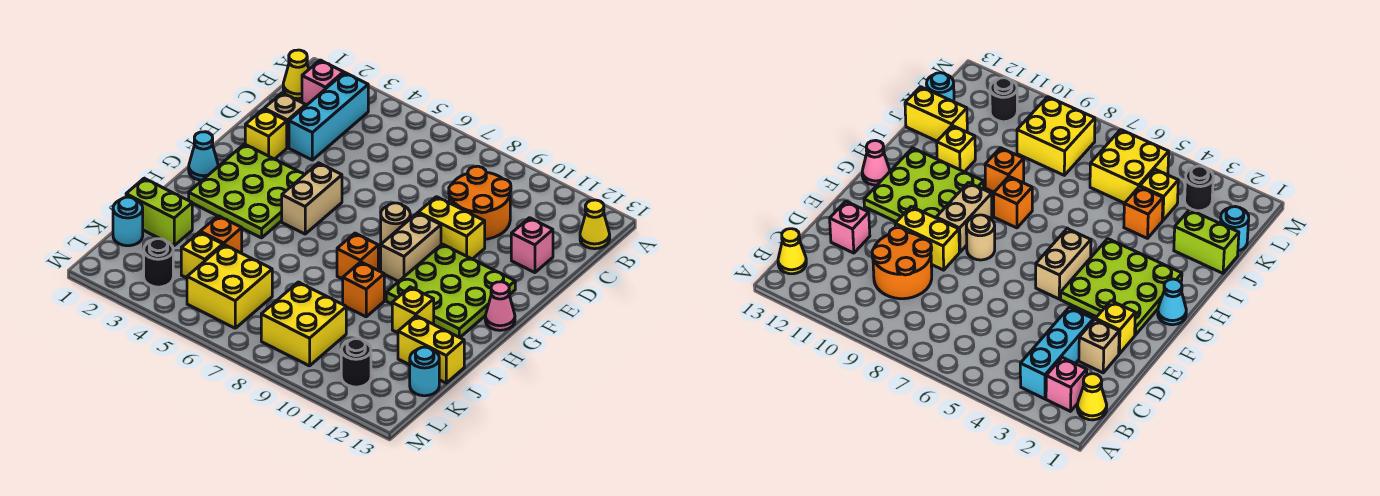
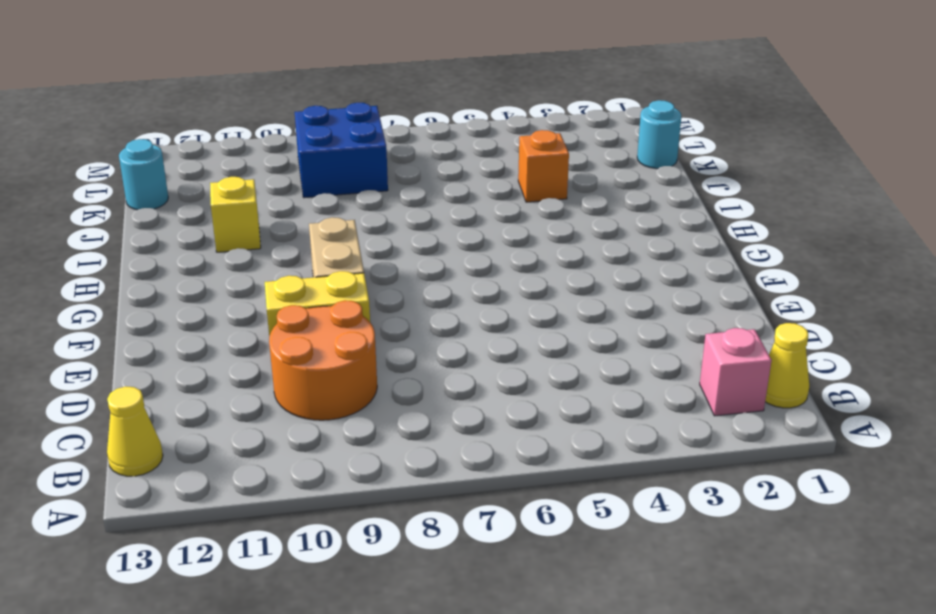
blue brick K8:L9 level 1 -> yellow brick K8:L9 level 1
none -> cyan brick B3:D3 level 1
none -> tan brick D2 level 1
none -> pink brick D12 level 1

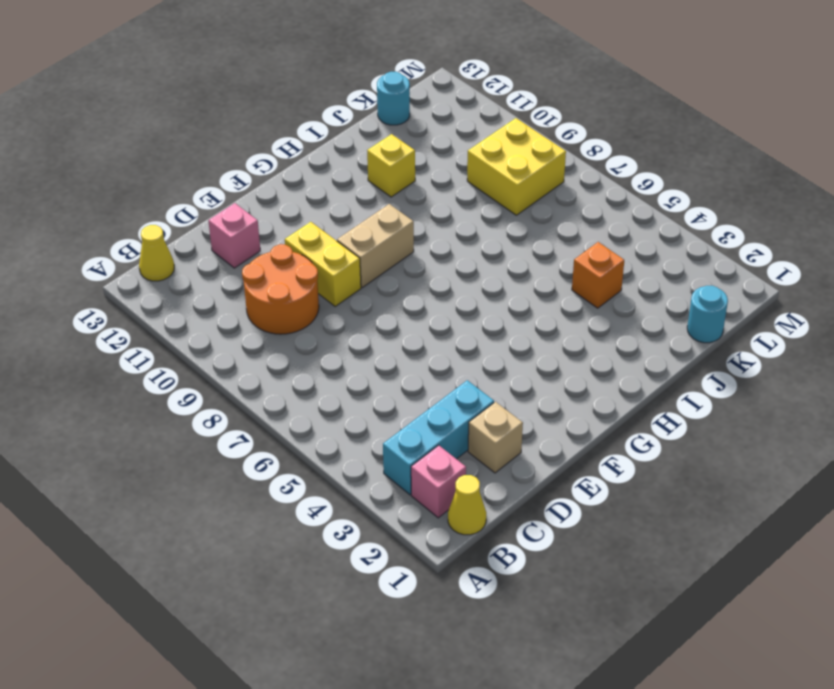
none -> yellow brick E2 level 1
none -> lime plate F2:H4 level 1
none -> tan brick F5:G5 level 1

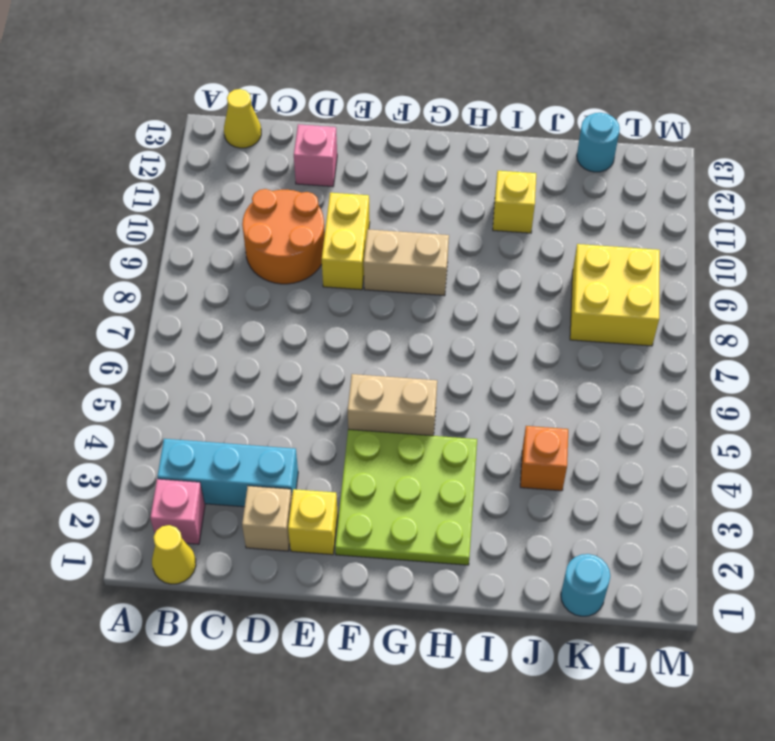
none -> tan round brick F8 level 1
none -> lime plate F10:H12 level 1
none -> cyan cone G1 level 1

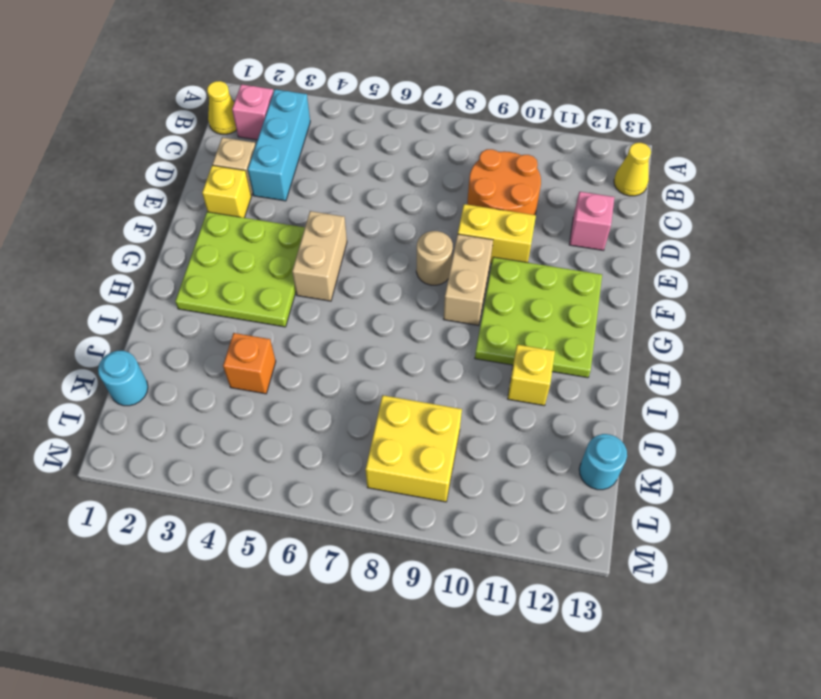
none -> cyan cone G1 level 1
none -> pink cone G13 level 1
none -> orange brick H8 level 1

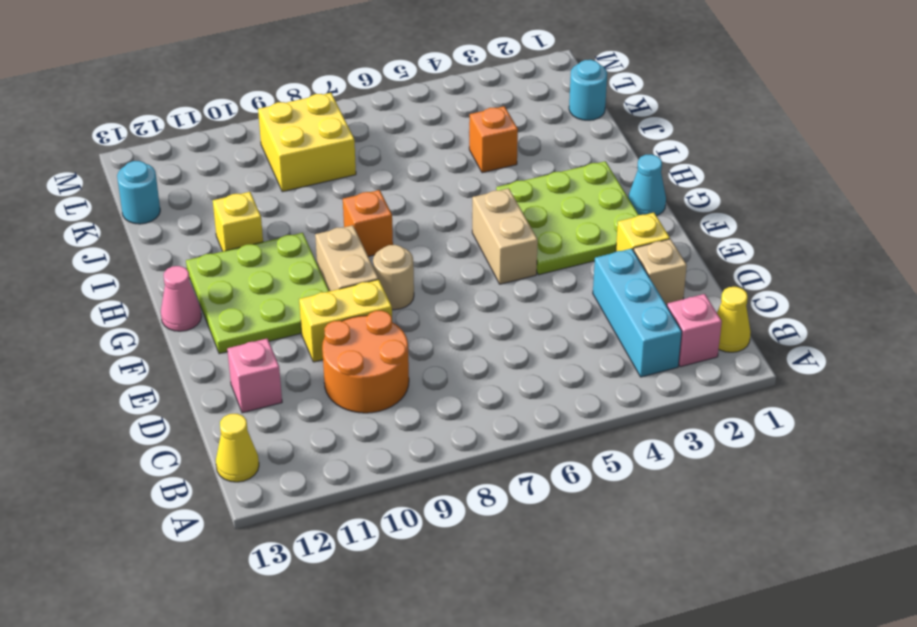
none -> orange brick I9 level 1
none -> lime brick J1:J2 level 1
none -> yellow brick J12:J13 level 1

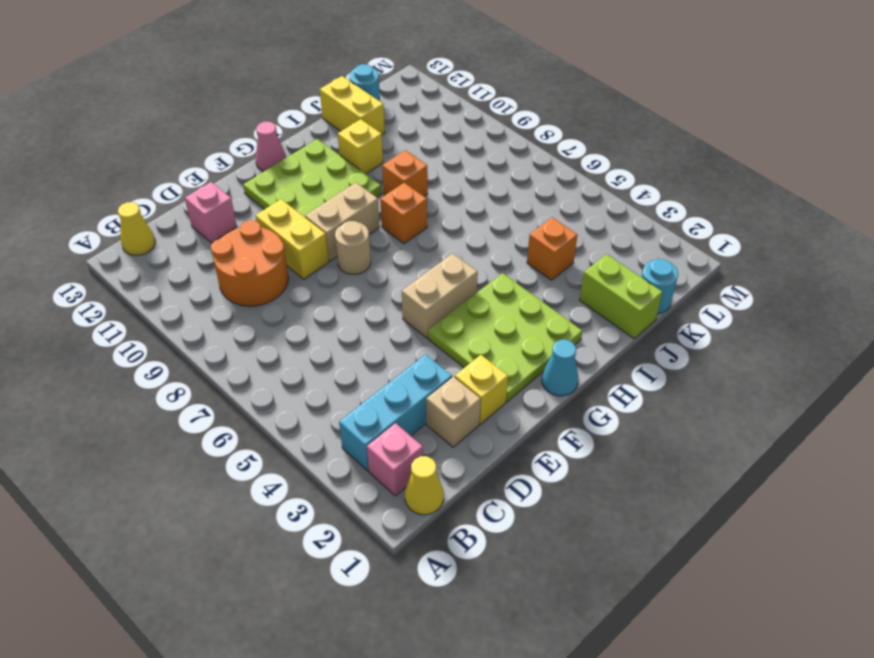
none -> yellow brick K4 level 1
none -> yellow brick K5:L6 level 1
none -> yellow brick K8:L9 level 1

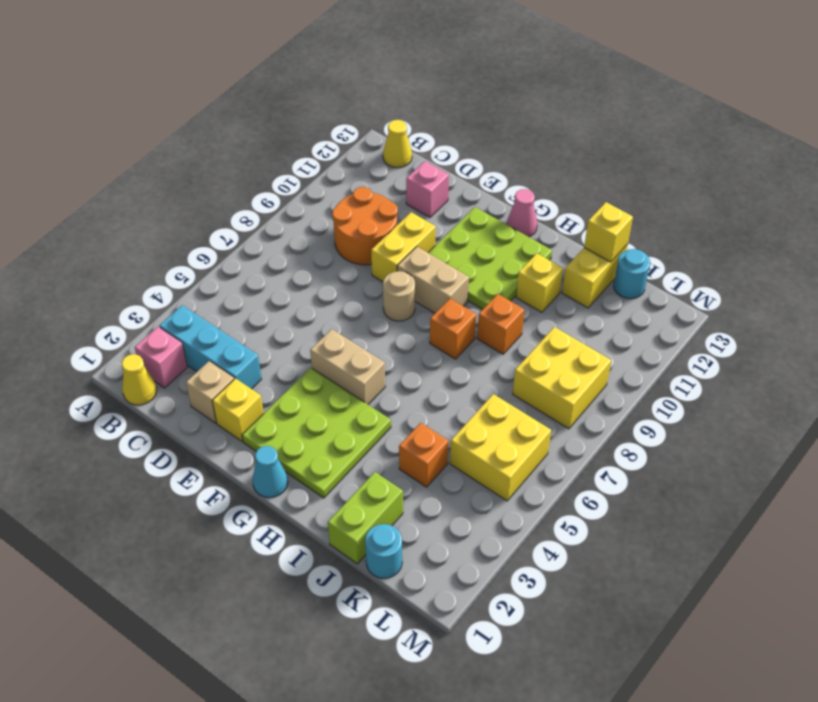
yellow brick J13 level 2 -> yellow brick K4 level 1
none -> black round brick L3 level 1
none -> black round brick L11 level 1

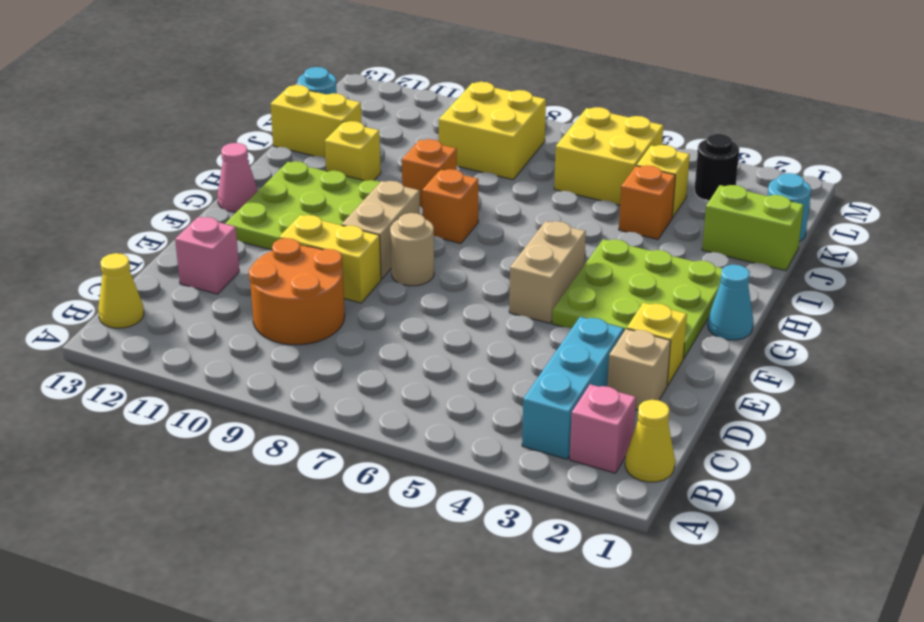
none -> black round brick L11 level 1

